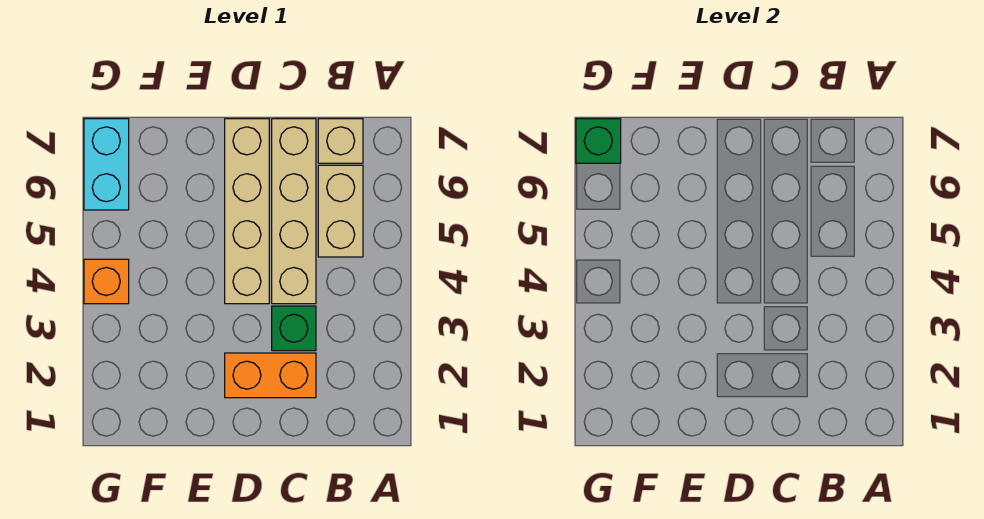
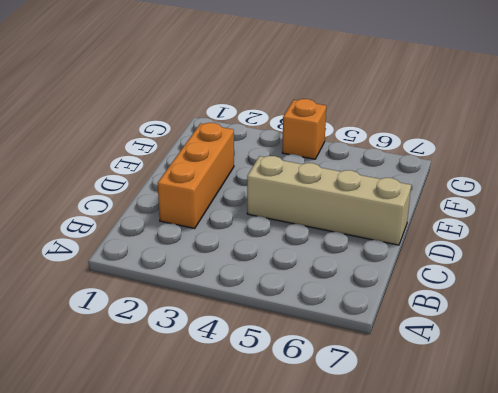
orange brick C2:E2 level 1 -> orange brick C2:D2 level 1
none -> tan brick B5:B6 level 1
none -> tan brick B7 level 1

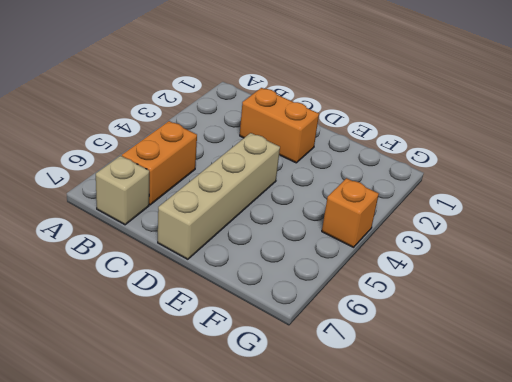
orange brick B5:B6 level 1 -> tan brick B5:B6 level 1
none -> green brick C3 level 1
none -> tan brick C4:C7 level 1

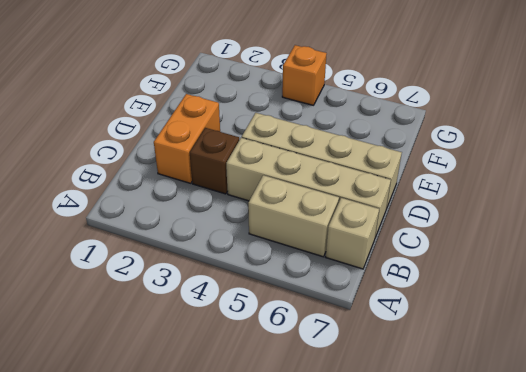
brown brick C3 level 1 -> green brick C3 level 1
none -> cyan brick G6:G7 level 1
none -> green brick G7 level 2

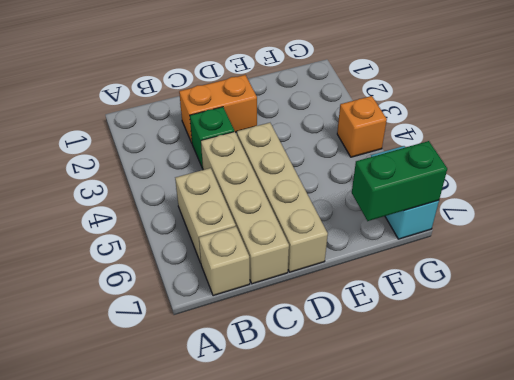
green brick F7:G7 level 2 -> green brick G7 level 2

